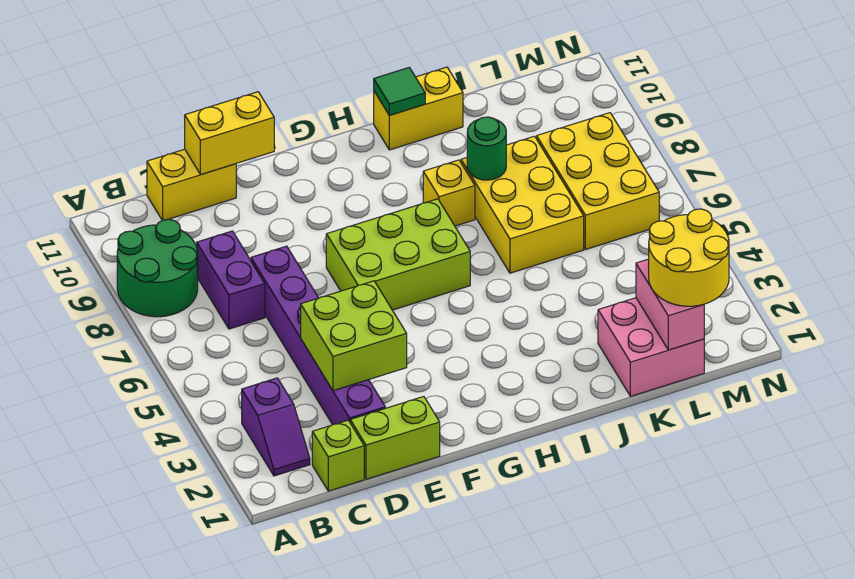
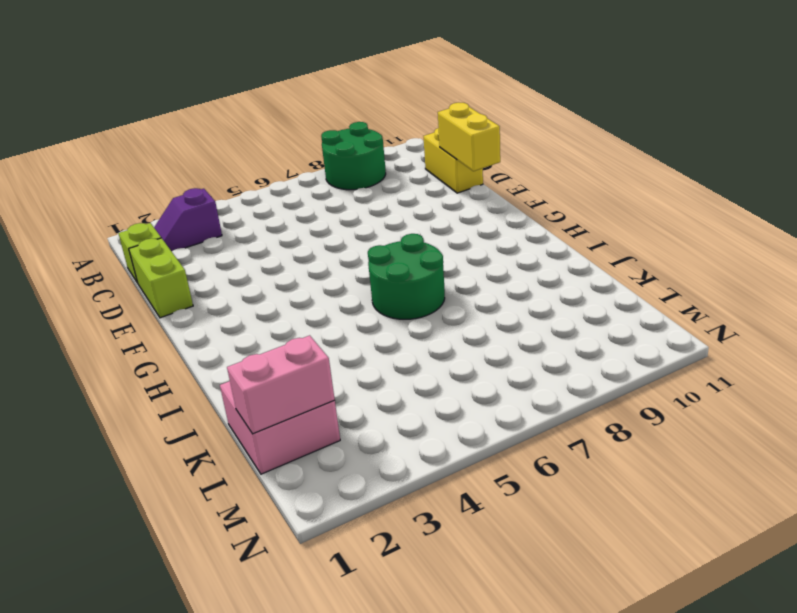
green round brick H6:I7 level 1 -> lime brick F6:H7 level 1
none -> purple brick C7:C8 level 1
none -> purple brick D2:D7 level 1
none -> yellow brick I8 level 1

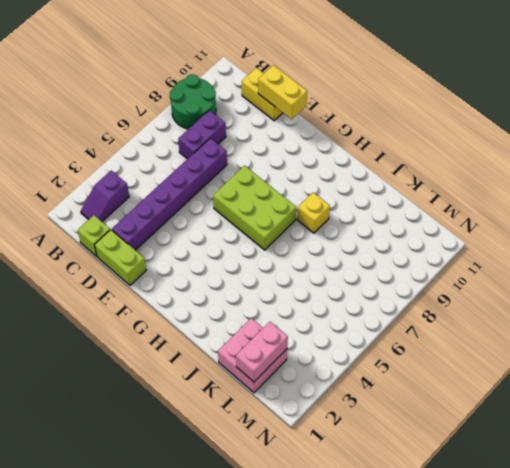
none -> yellow brick I11:J11 level 1
none -> yellow brick J6:K8 level 1
none -> yellow brick L6:M8 level 1

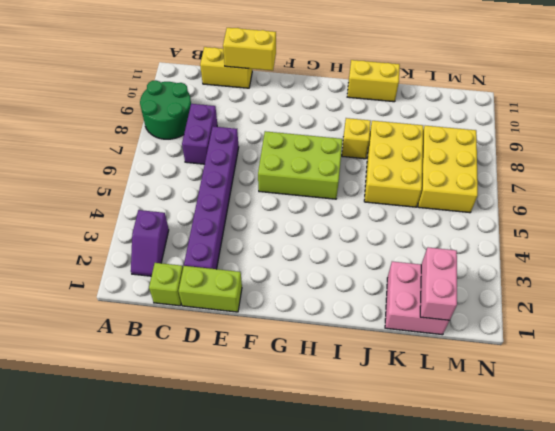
none -> lime brick D3:E4 level 2
none -> green tile I11 level 2
none -> green round brick J8 level 2

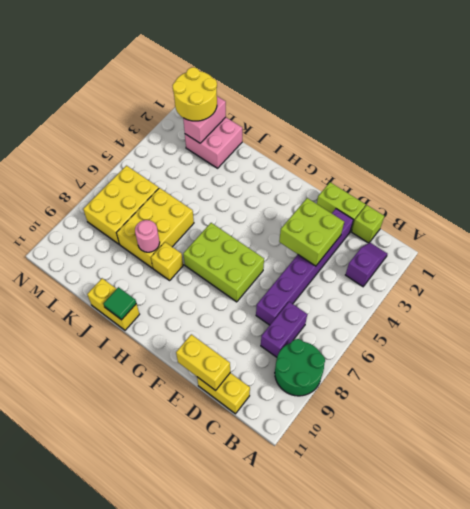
pink round brick J8 level 2 -> green round brick J8 level 2

